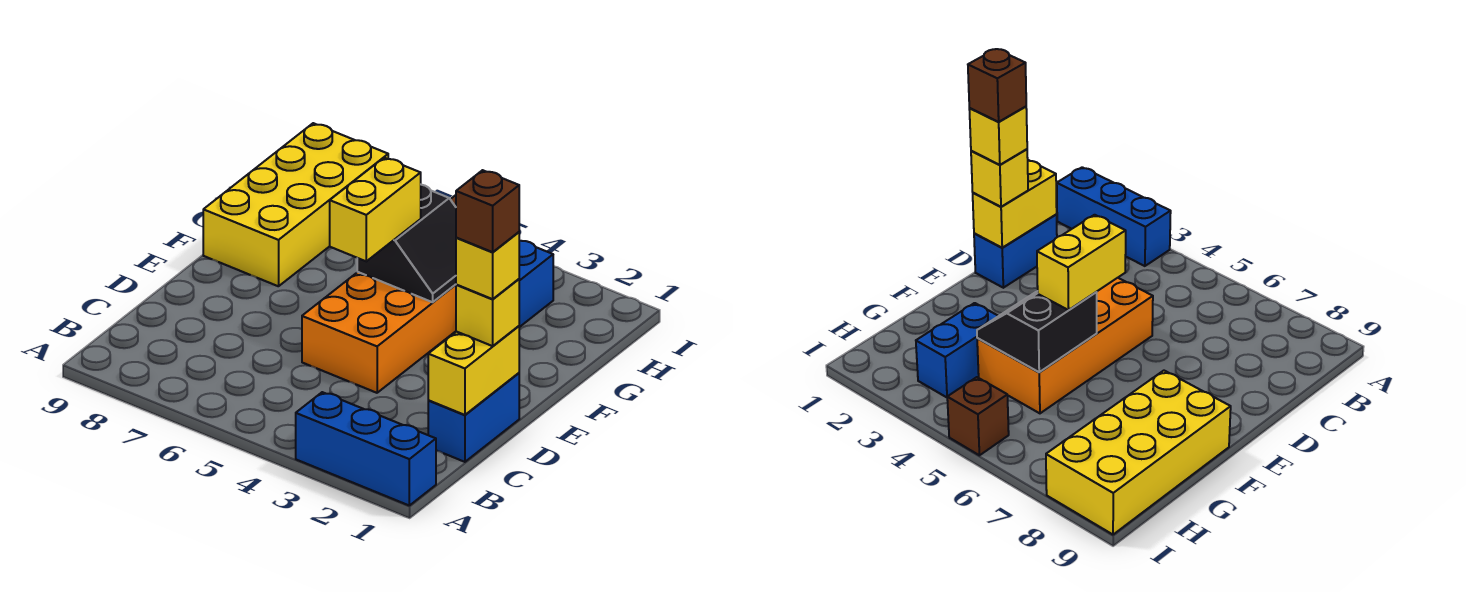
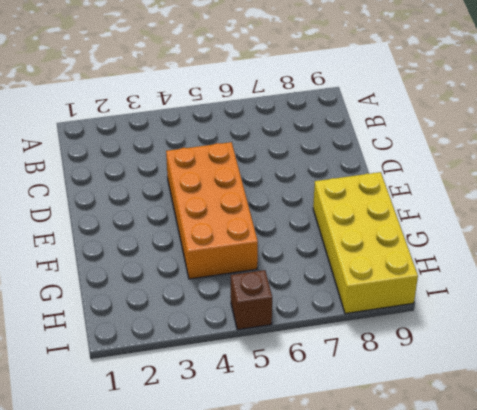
none -> blue brick A1:A3 level 1
none -> blue brick C1:D1 level 1
none -> blue brick G3:H3 level 1

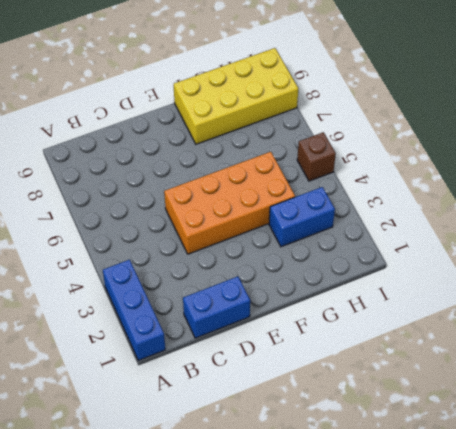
none -> yellow brick C1:D1 level 2
none -> black slope F4:G5 level 2 top 5
none -> yellow brick D1 level 3

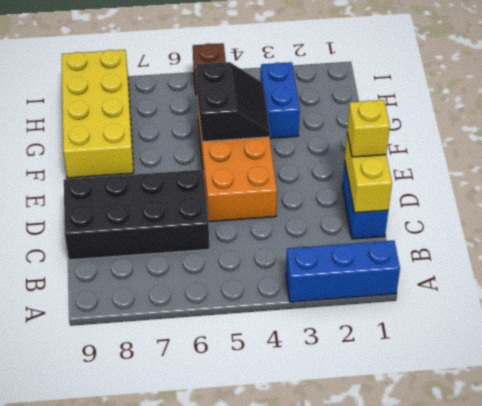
black brick C6:D9 level 1 -> none
none -> yellow brick E5:F5 level 3
none -> yellow brick D1 level 4
none -> brown brick D1 level 5

